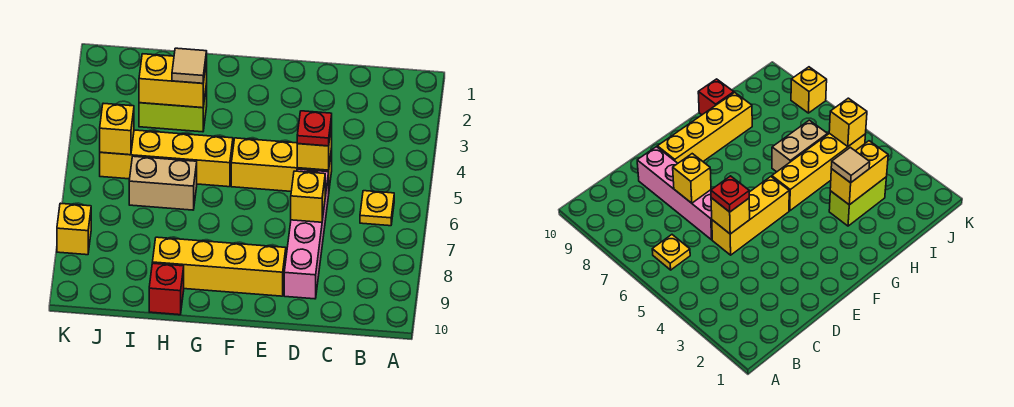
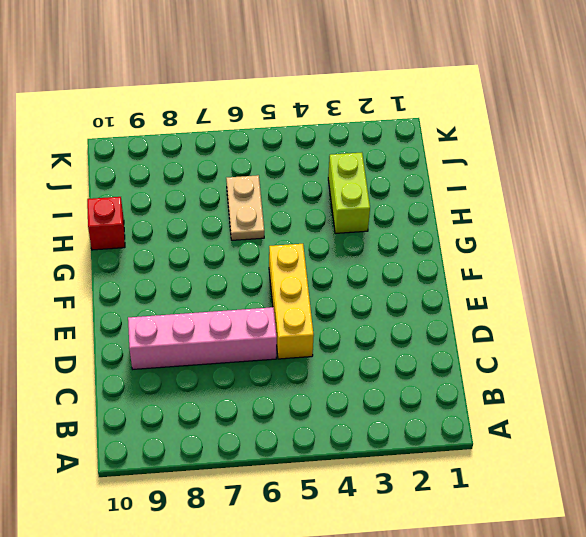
tan plate H6:I6 level 1 -> tan brick H6:I6 level 1
none -> yellow plate B6 level 1
none -> yellow brick E9:H9 level 1
none -> yellow brick G5:J5 level 1

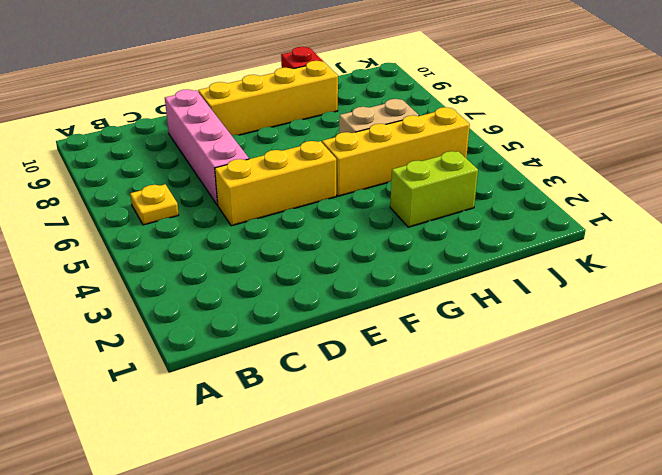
none -> yellow brick K8 level 1
none -> yellow brick D5 level 2
none -> yellow brick D7 level 2

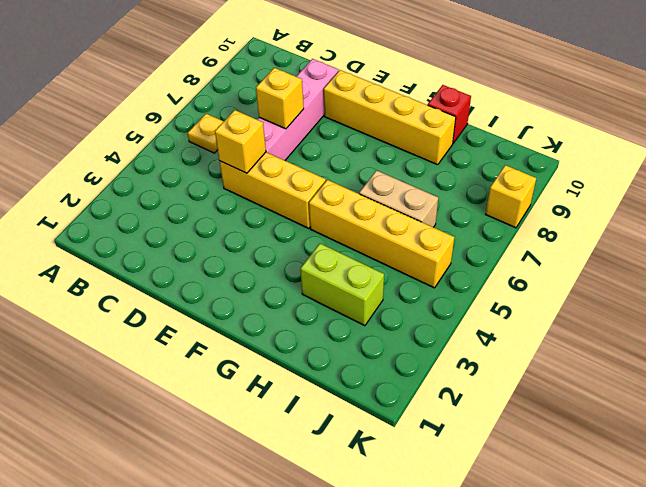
none -> yellow brick H3:I3 level 2
none -> yellow brick J5 level 2
none -> red plate D5 level 3

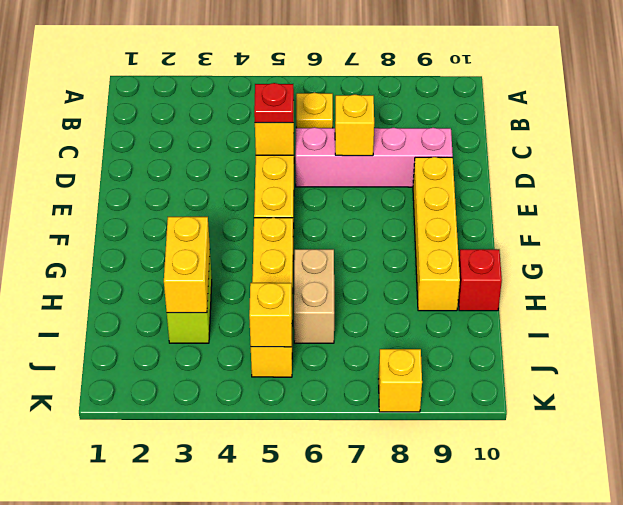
none -> tan tile H3 level 3

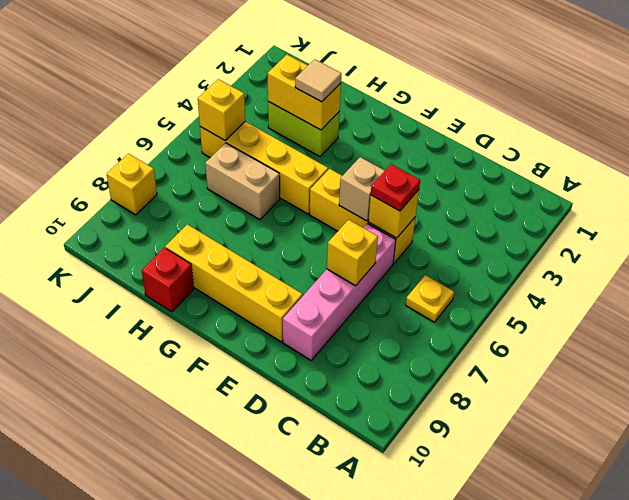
tan brick E5 level 2 -> none

